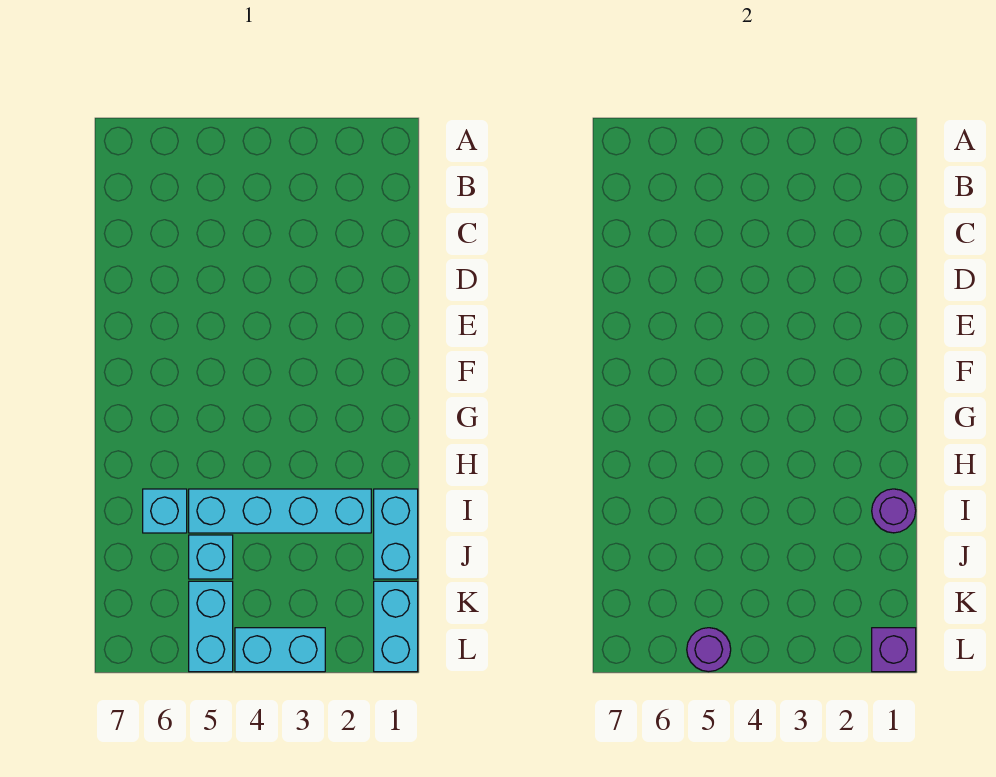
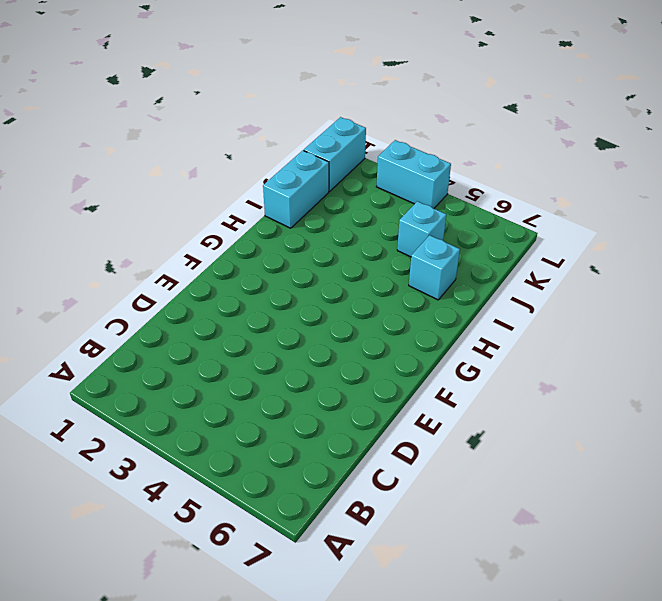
none -> cyan brick I2:I5 level 1
none -> cyan brick K5:L5 level 1

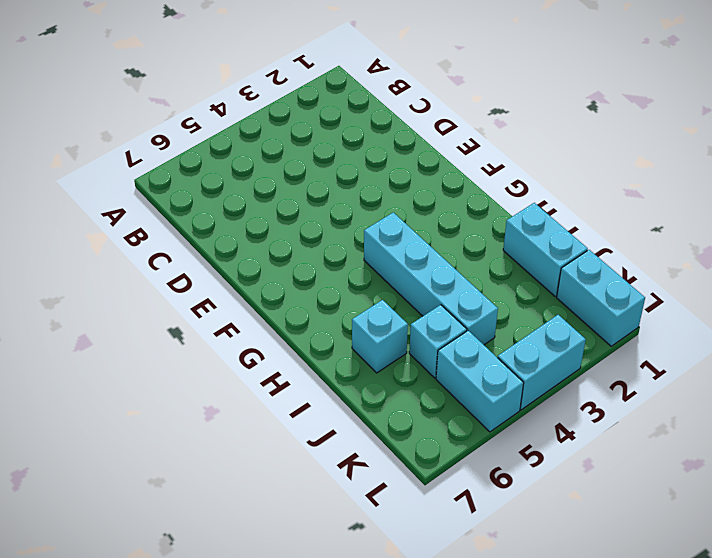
cyan brick G4:J4 level 1 -> cyan brick I2:I5 level 1
none -> purple round brick I1 level 2
none -> purple brick L1 level 2

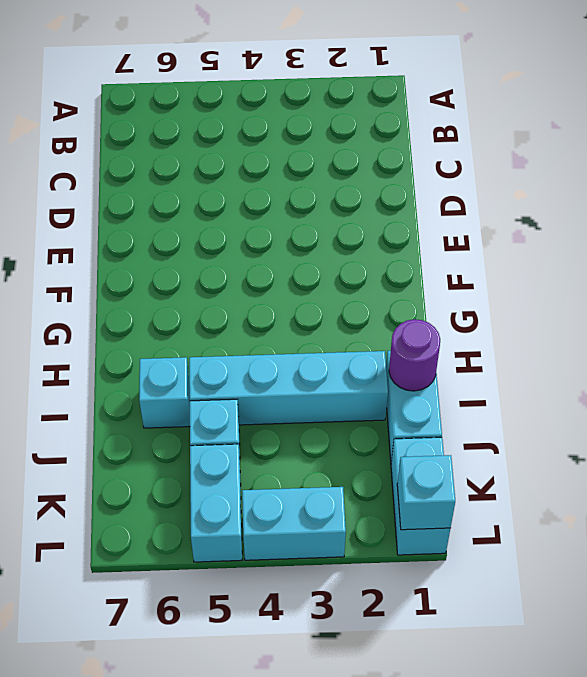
cyan brick L1 level 2 -> purple brick L1 level 2
none -> purple round brick L5 level 2

